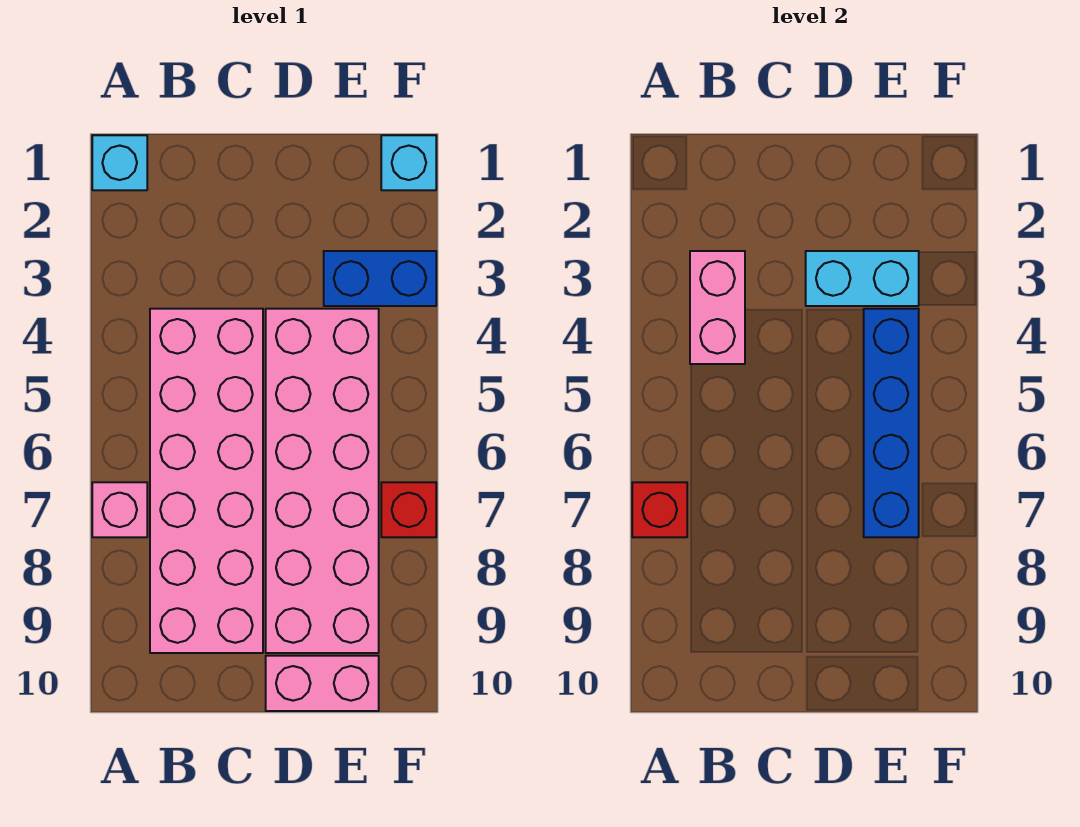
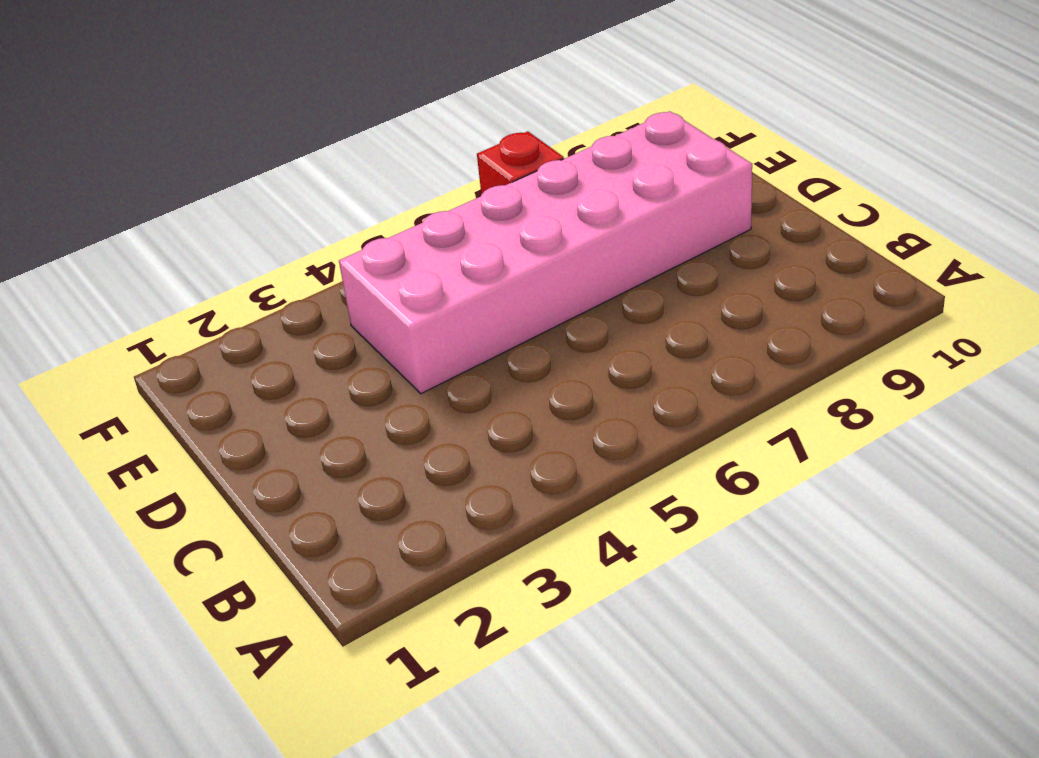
none -> cyan brick A1 level 1
none -> pink brick A7 level 1
none -> pink brick B4:C9 level 1

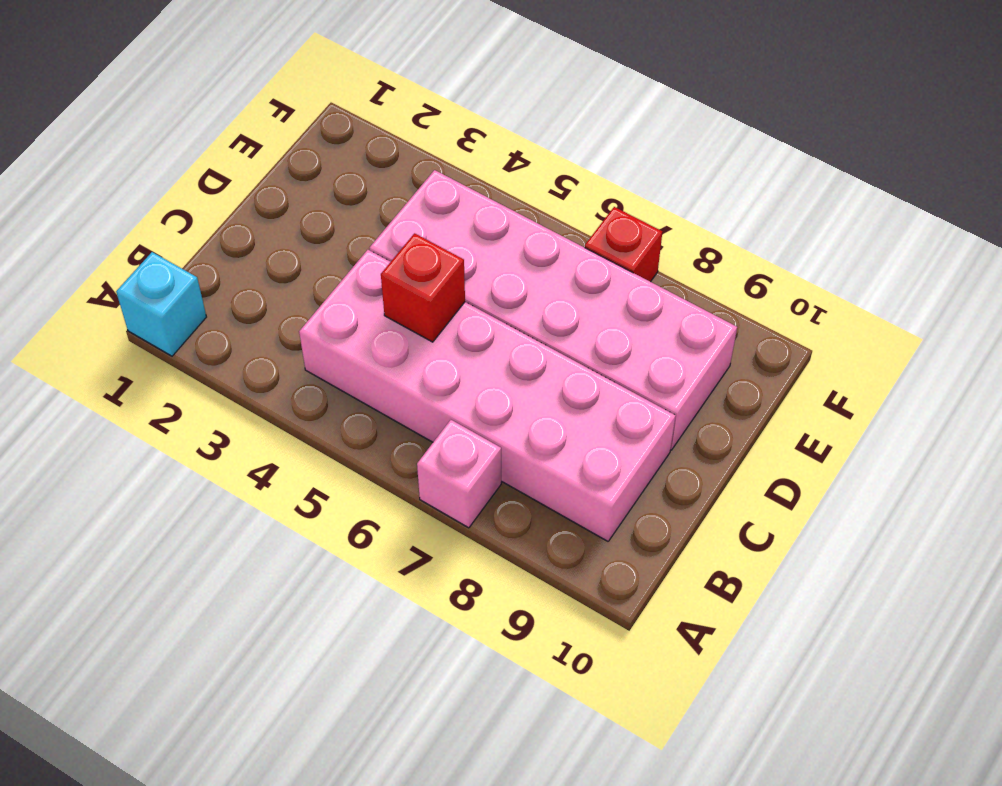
red brick C5 level 2 -> red brick A7 level 2
none -> pink brick D10:E10 level 1
none -> blue brick E3:F3 level 1
none -> cyan brick F1 level 1

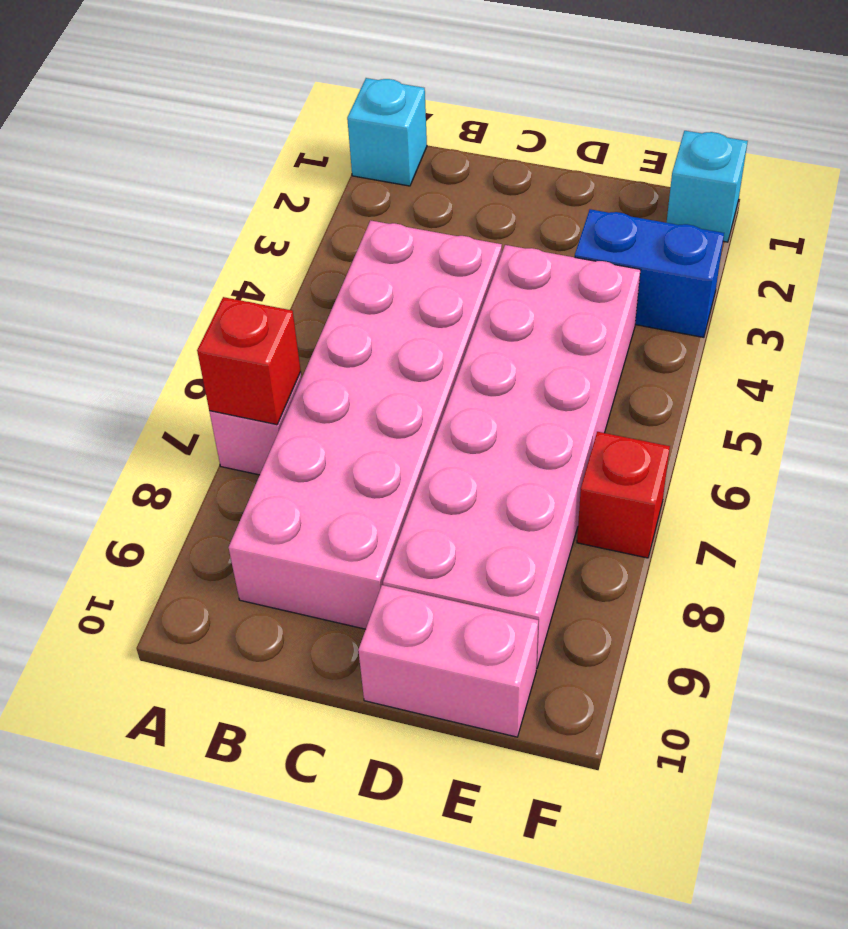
none -> pink brick B3:B4 level 2
none -> cyan brick D3:E3 level 2
none -> blue brick E4:E7 level 2

